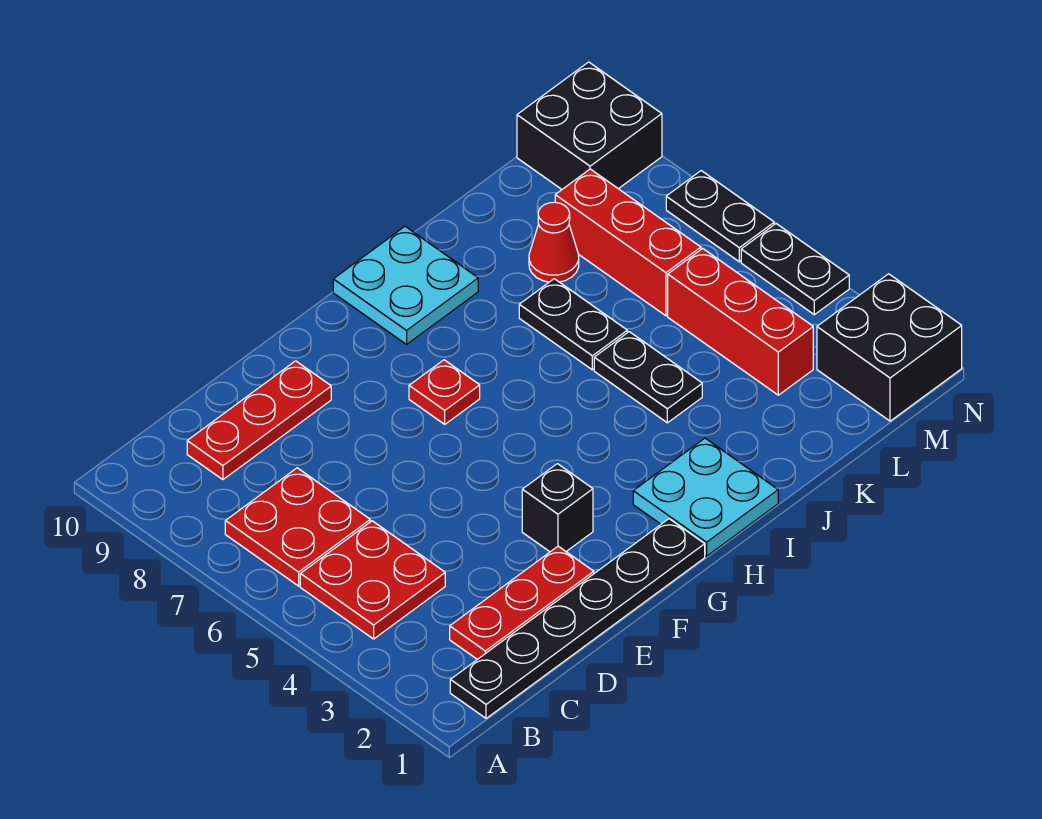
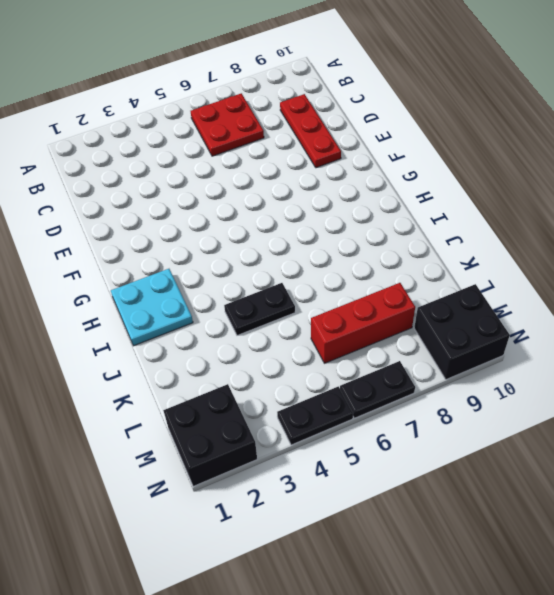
none -> black plate B1:G1 level 1
none -> red plate B4:C5 level 1
none -> red plate C2:E2 level 1

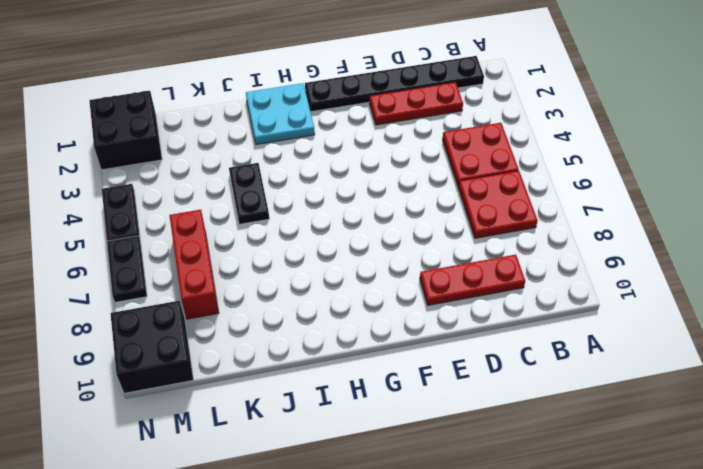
none -> black brick F3 level 1
none -> red plate G7 level 1
none -> cyan plate H9:I10 level 1

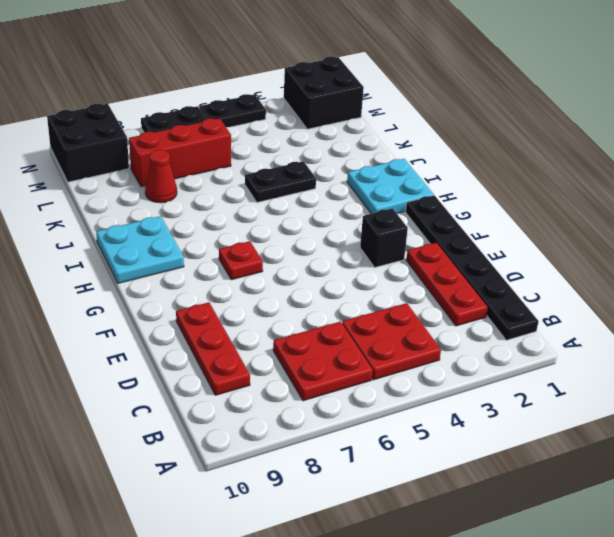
none -> black plate J6:J7 level 1
none -> red brick L3:L5 level 1

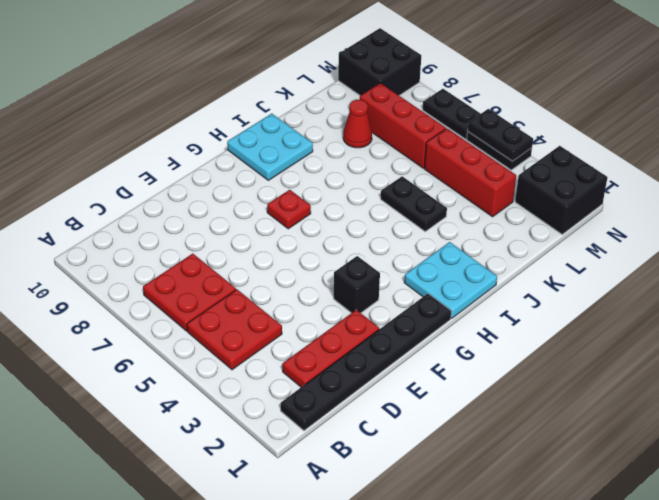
black plate N4:N5 level 2 -> black plate J6:J7 level 1
none -> red plate C9:E9 level 1

